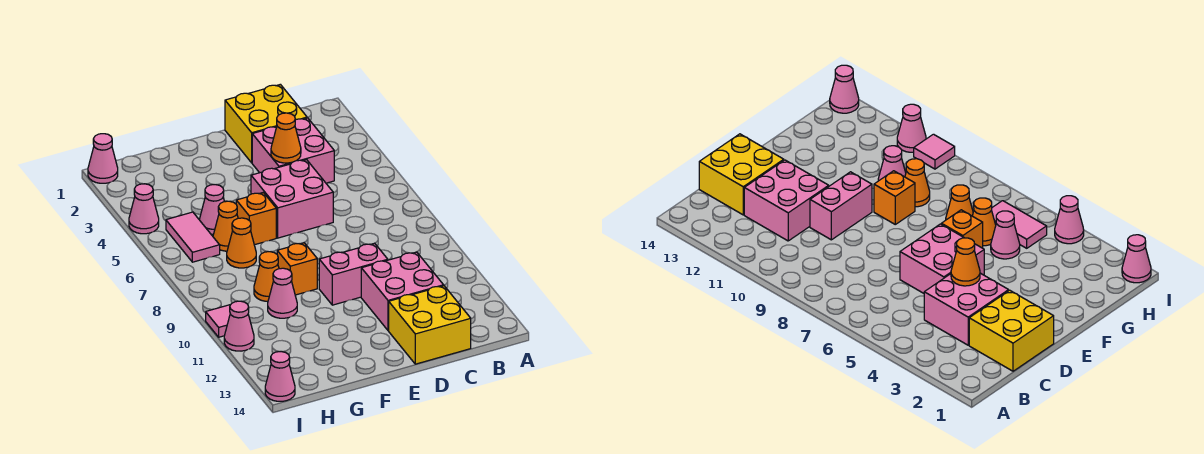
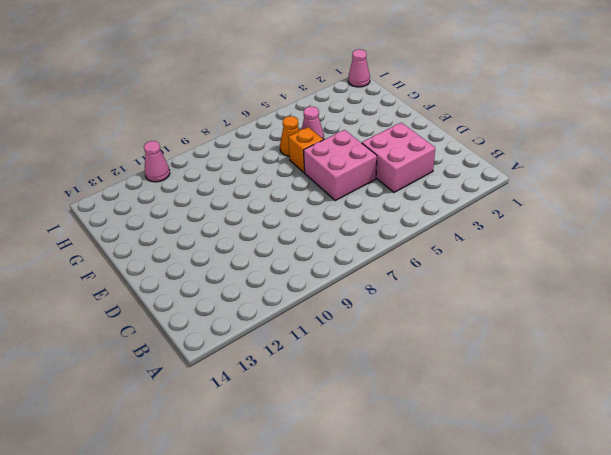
none -> yellow brick C1:D2 level 1
none -> pink brick C11:D12 level 1
none -> yellow brick C13:D14 level 1

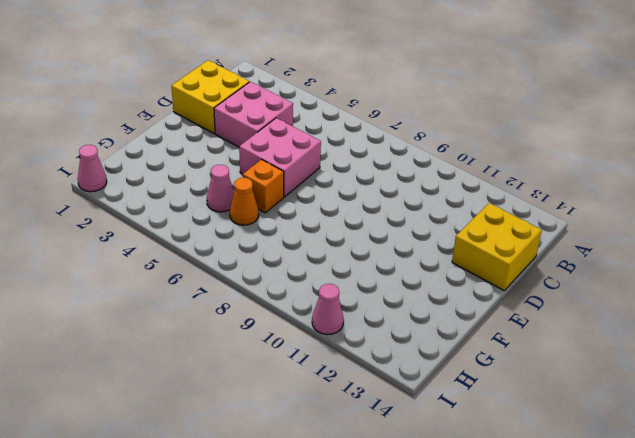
none -> pink brick C11:D12 level 1
none -> pink brick D10:E10 level 1
none -> orange brick F9 level 1

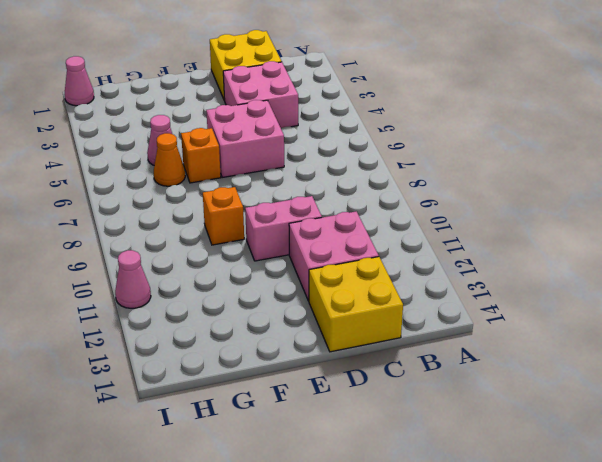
none -> orange cone G7 level 1
none -> orange cone G9 level 1
none -> pink cone G10 level 1

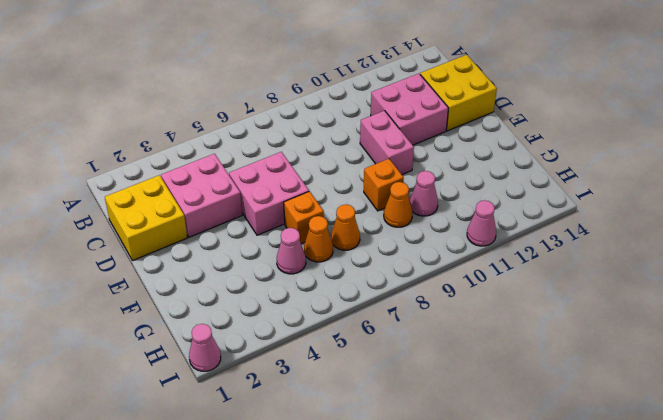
none -> pink tile H5:H6 level 1
none -> pink cone I4 level 1
none -> pink tile I10 level 1

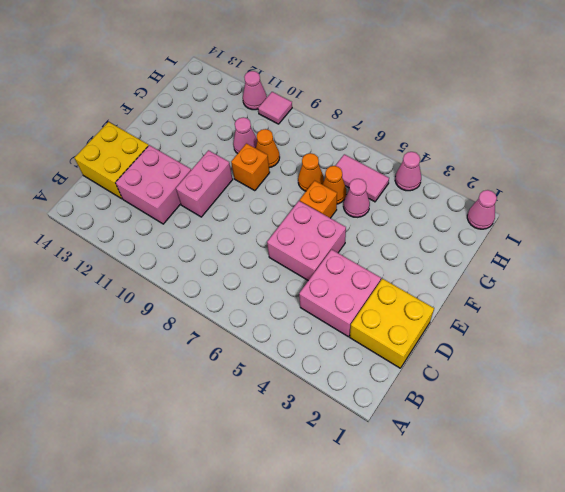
none -> pink cone I14 level 1
none -> orange cone D4 level 2

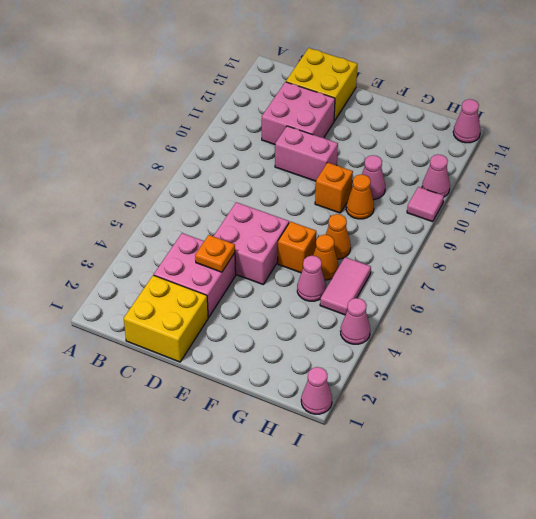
orange plate D4 level 2 -> orange cone D4 level 2

